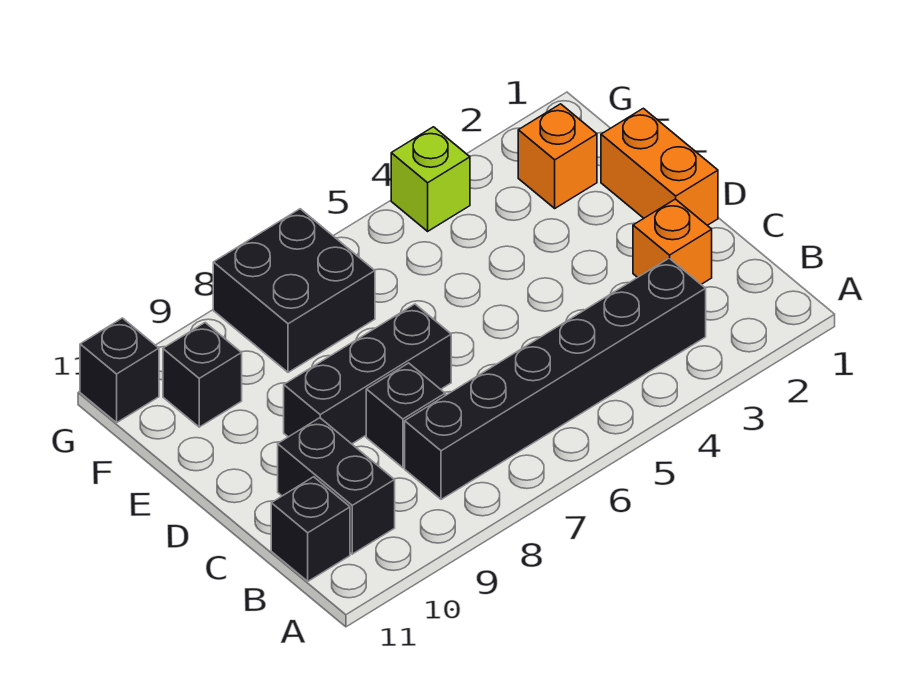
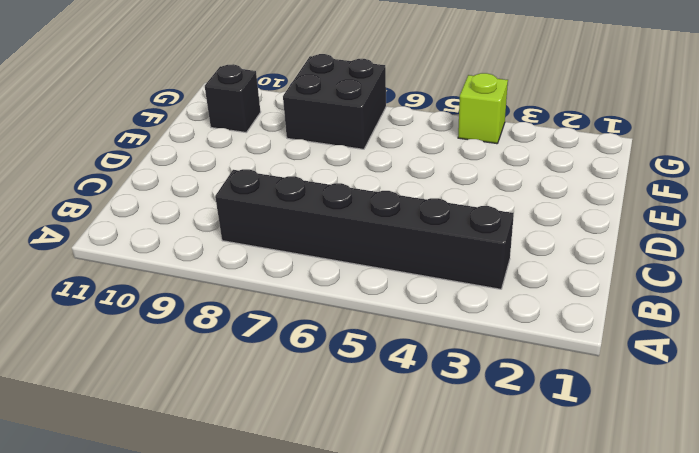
none -> black brick B10:C10 level 1
none -> black brick B11 level 1
none -> orange brick C2 level 1

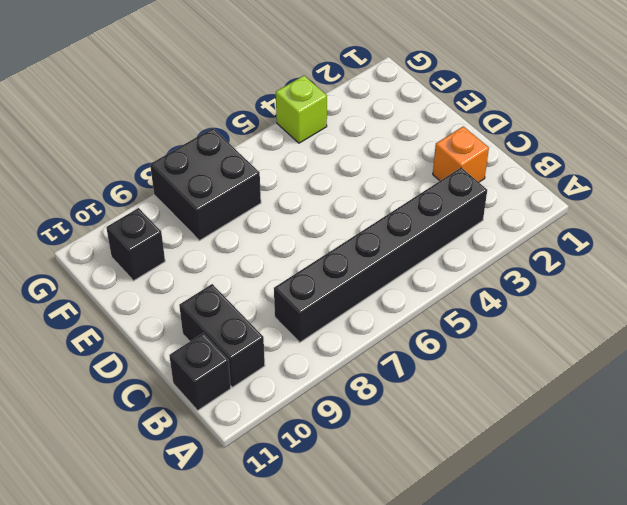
none -> black brick C8 level 1
none -> orange brick D1:E1 level 1
none -> black brick D7:D9 level 1

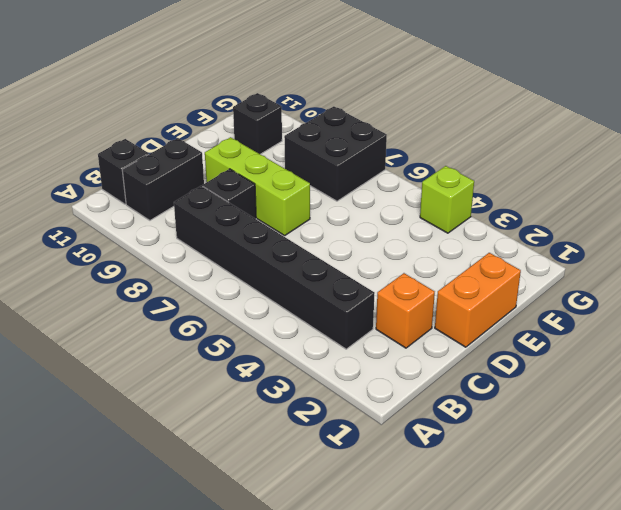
lime brick D7:D9 level 1 -> black brick D7:D9 level 1
none -> orange brick F2 level 1
none -> black brick G11 level 1

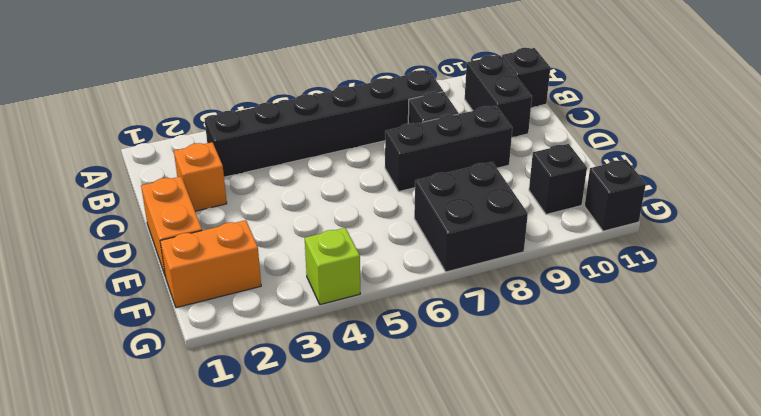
orange brick F1:F2 level 1 -> orange brick F2 level 1

